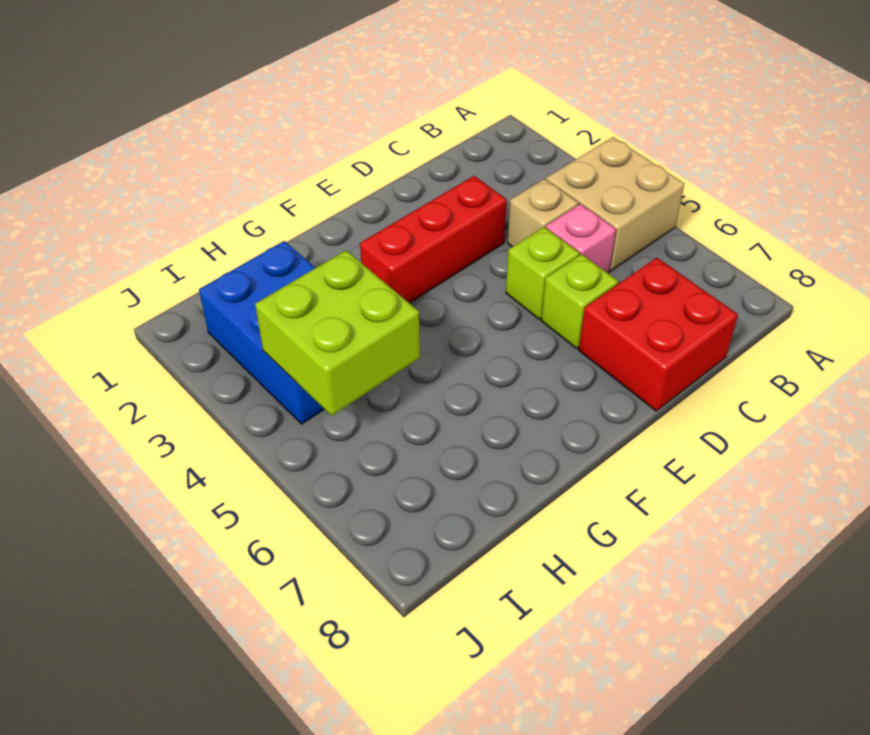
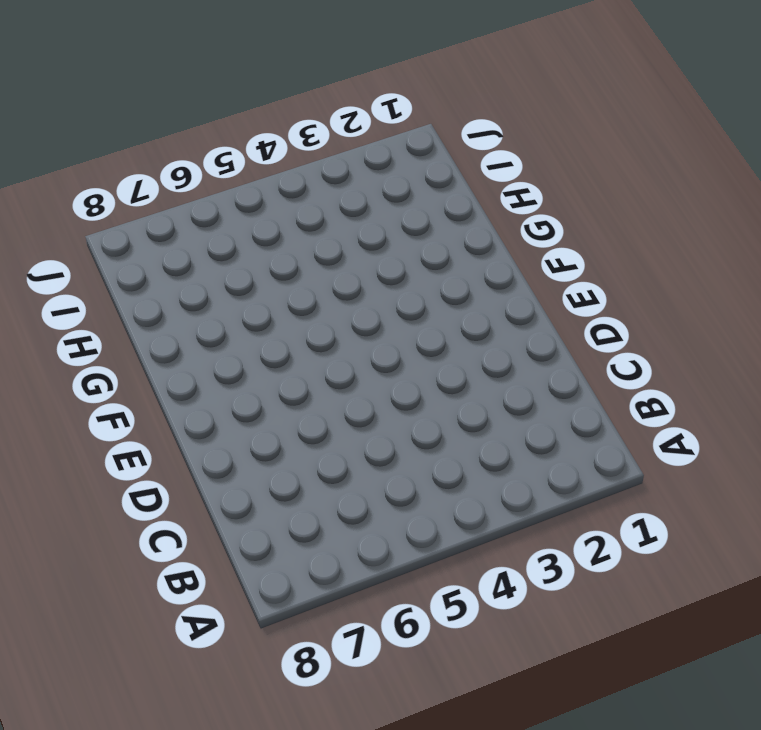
none -> tan brick A4:B5 level 1
none -> tan brick C4 level 1

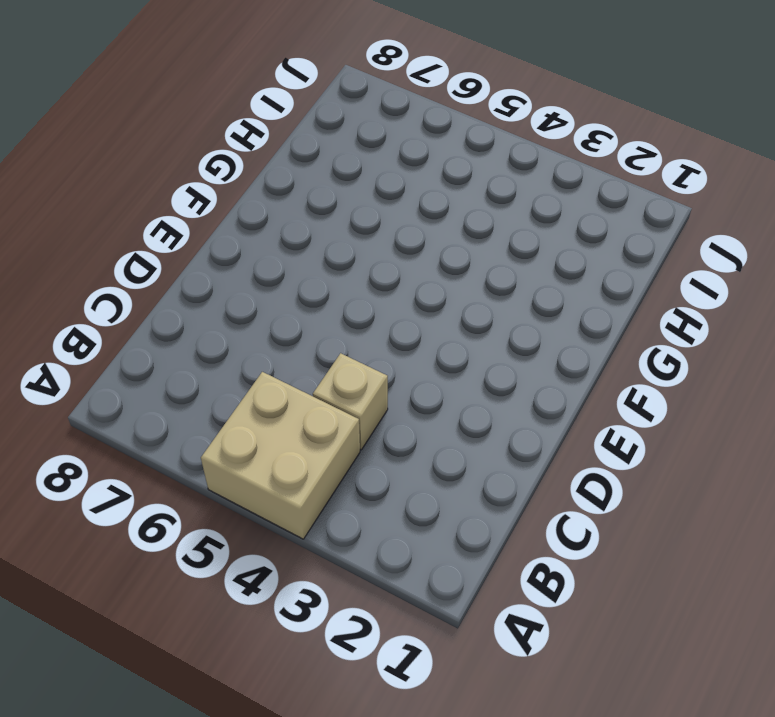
none -> pink brick C5 level 1
none -> red brick C7:D8 level 1

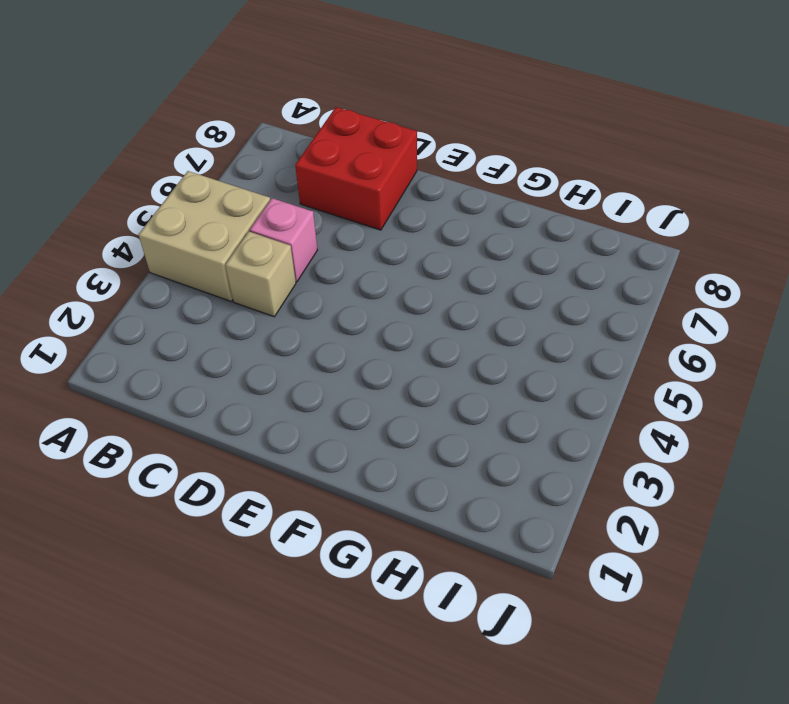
none -> red brick D3:F3 level 1
none -> lime brick D5 level 1

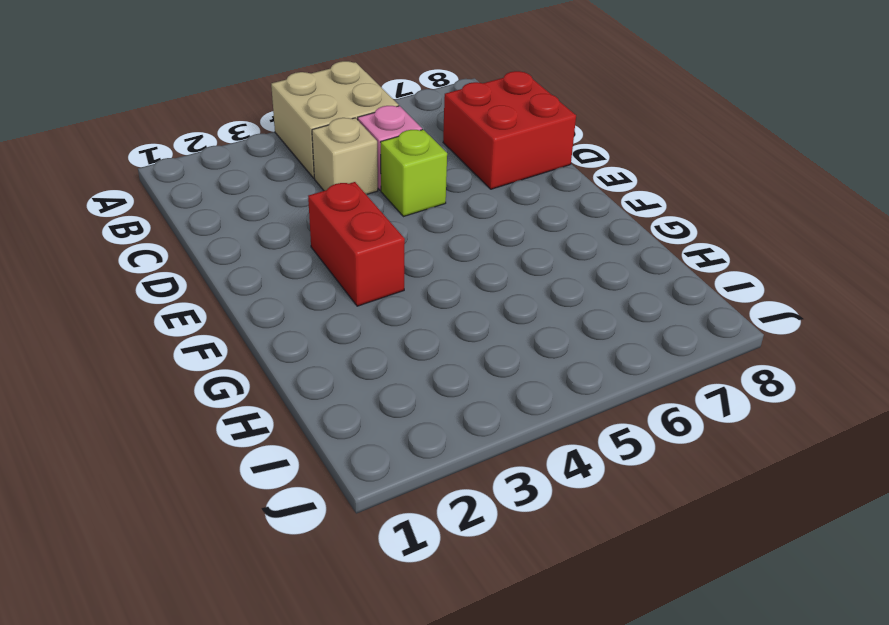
red brick E3:F3 level 1 -> red brick D3:F3 level 1
none -> lime brick D6 level 1
none -> blue brick H2:I4 level 1

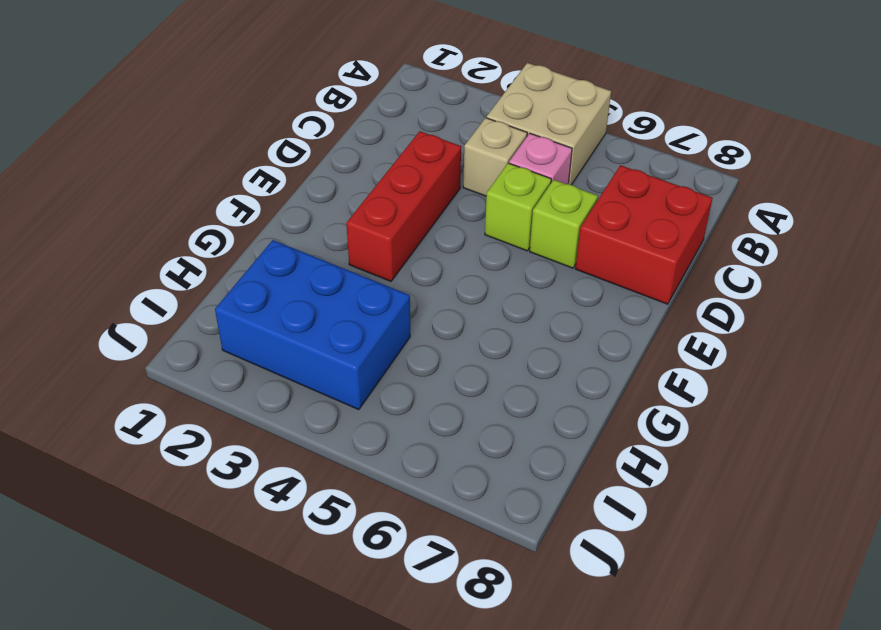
none -> lime brick H4:I5 level 2

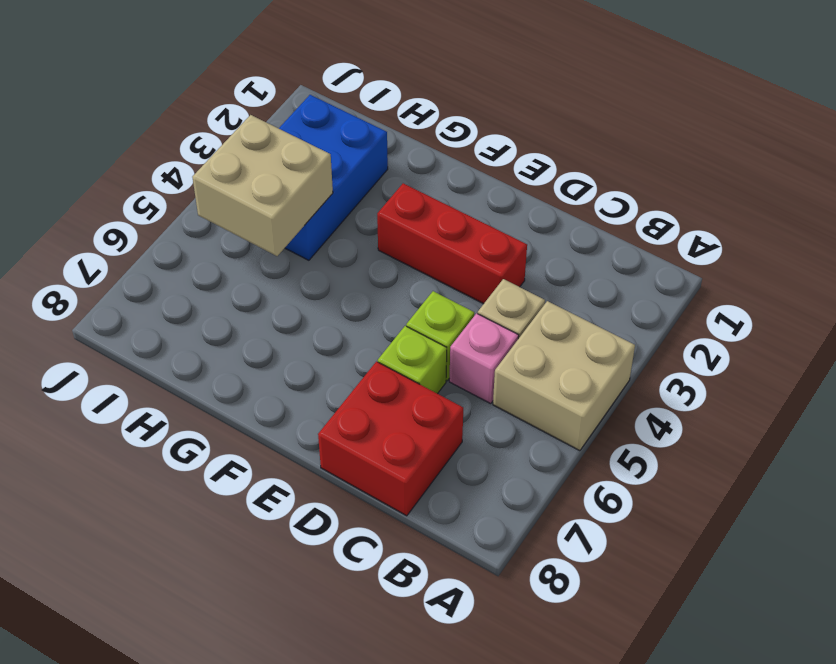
tan brick H4:I5 level 2 -> lime brick H4:I5 level 2

